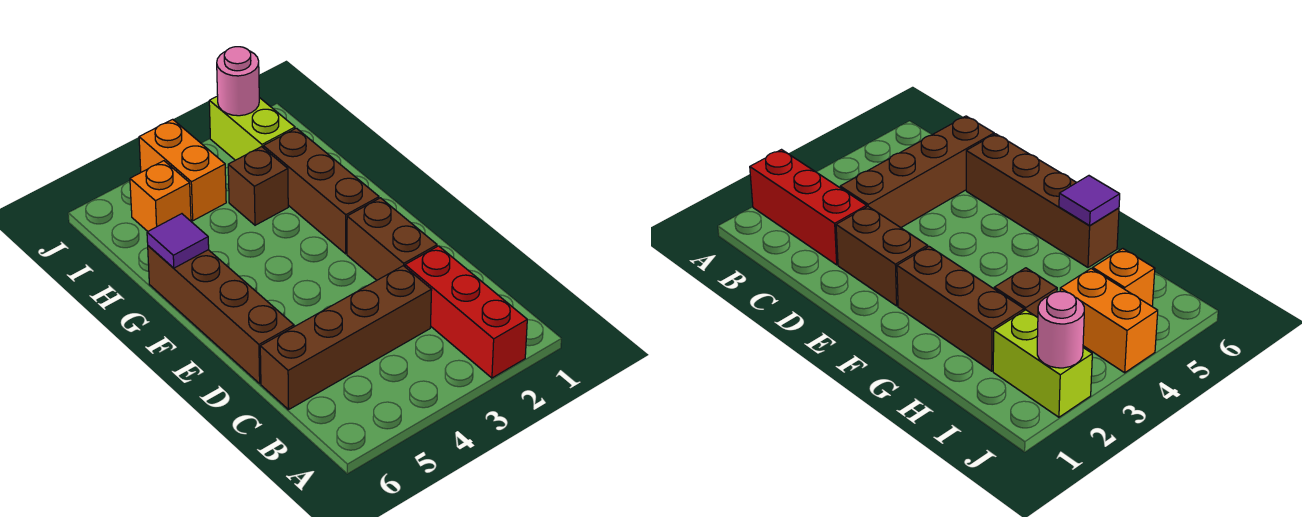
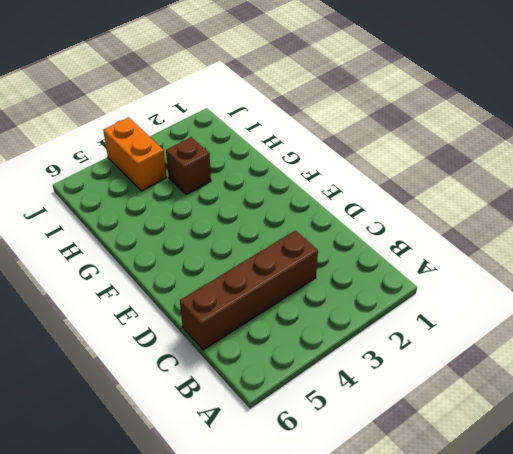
none -> red brick A2:C2 level 1
none -> brown brick D2:E2 level 1

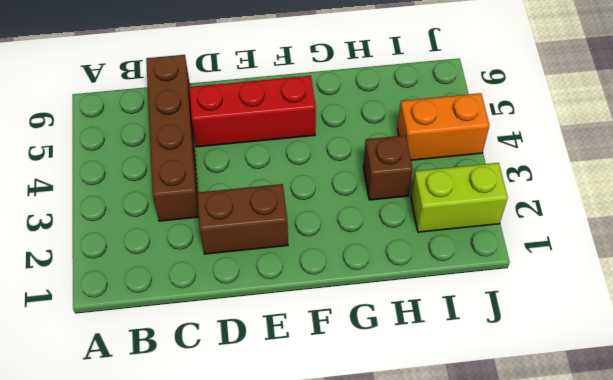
red brick D5:F5 level 1 -> red brick A2:C2 level 1
none -> brown brick D6:G6 level 1
none -> brown brick F2:H2 level 1

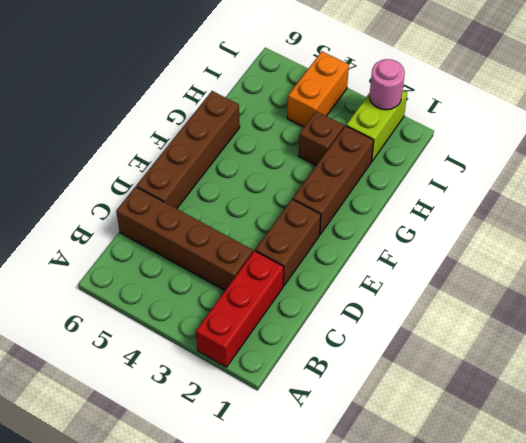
none -> orange brick I5 level 1
none -> purple tile G6 level 2

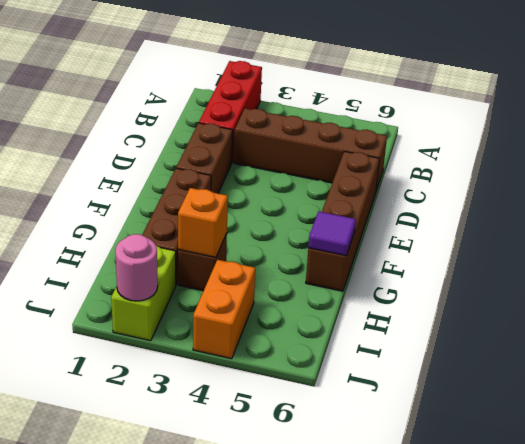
orange brick H3 level 2 -> orange brick I5 level 1

